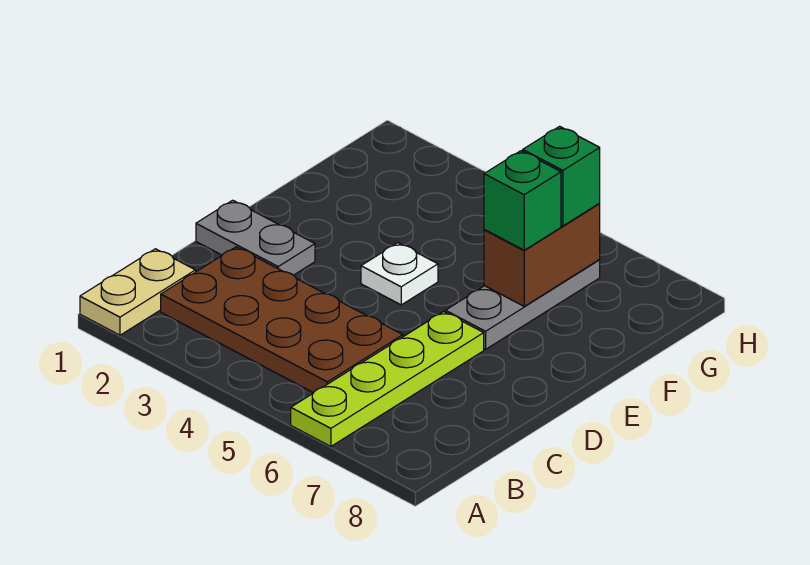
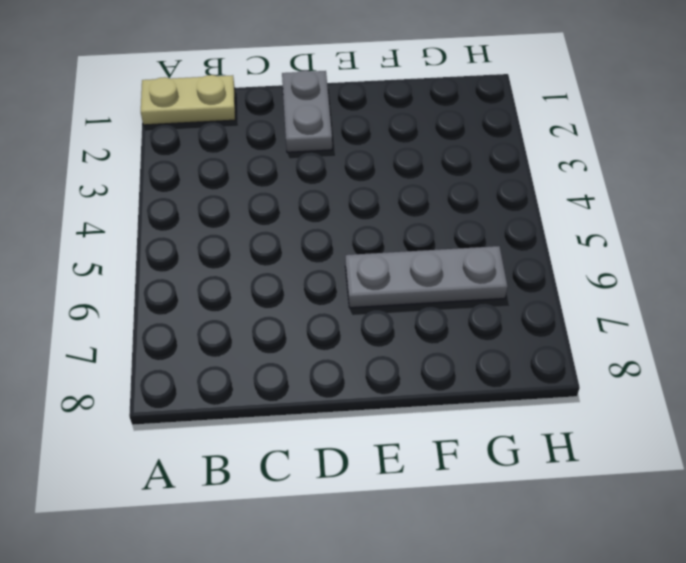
none -> lime plate A6:D6 level 1
none -> brown plate B2:C5 level 1

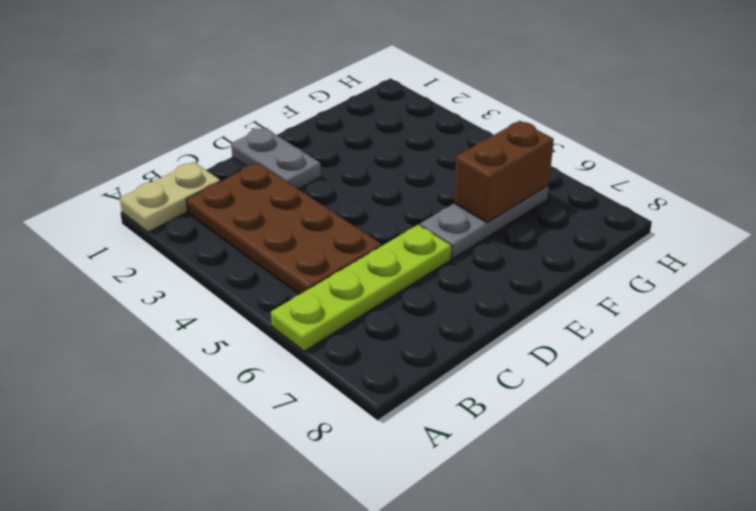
none -> white plate E4 level 1
none -> green brick F6 level 3

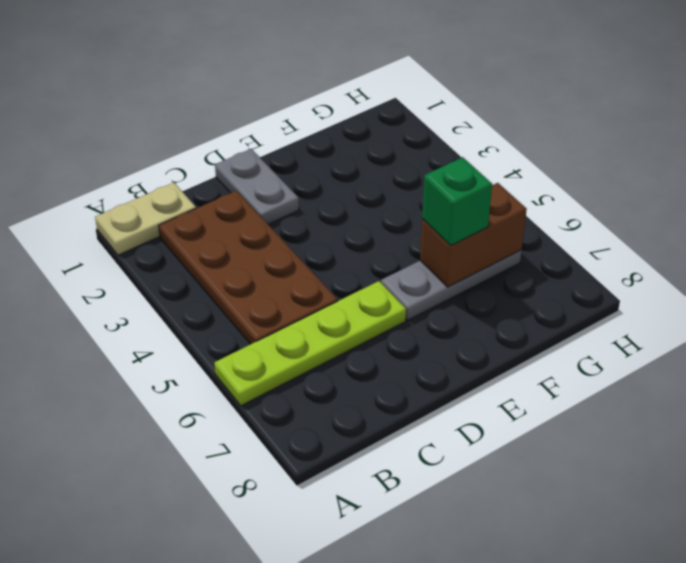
none -> white plate E4 level 1
none -> green brick G6 level 3

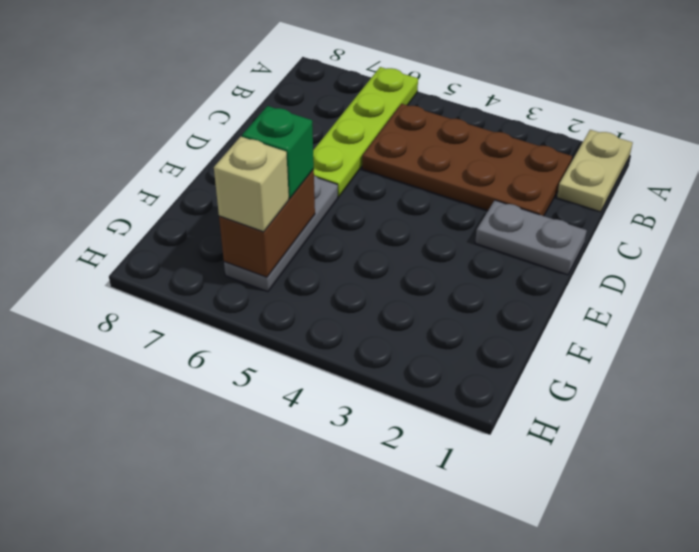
tan brick G6 level 3 -> green brick G6 level 3
none -> white plate E4 level 1

